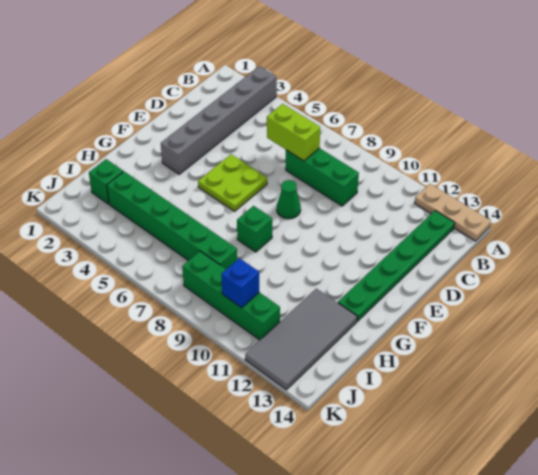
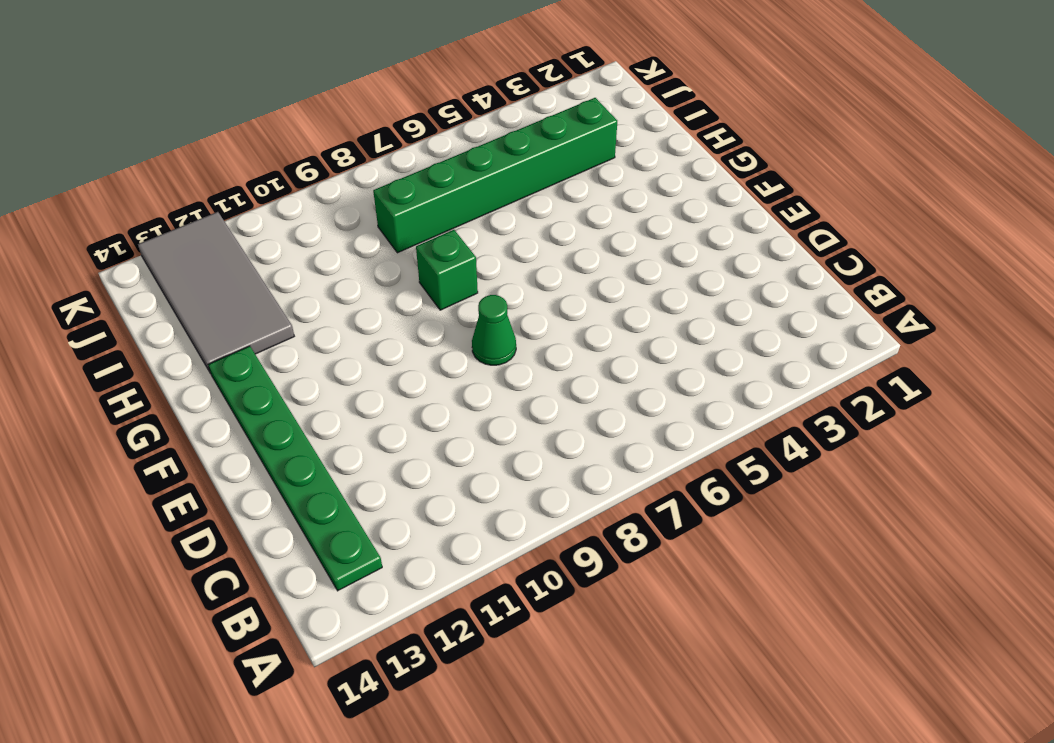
none -> grey brick A3:F3 level 1
none -> tan plate A12:A14 level 1
none -> green brick C7:C9 level 1

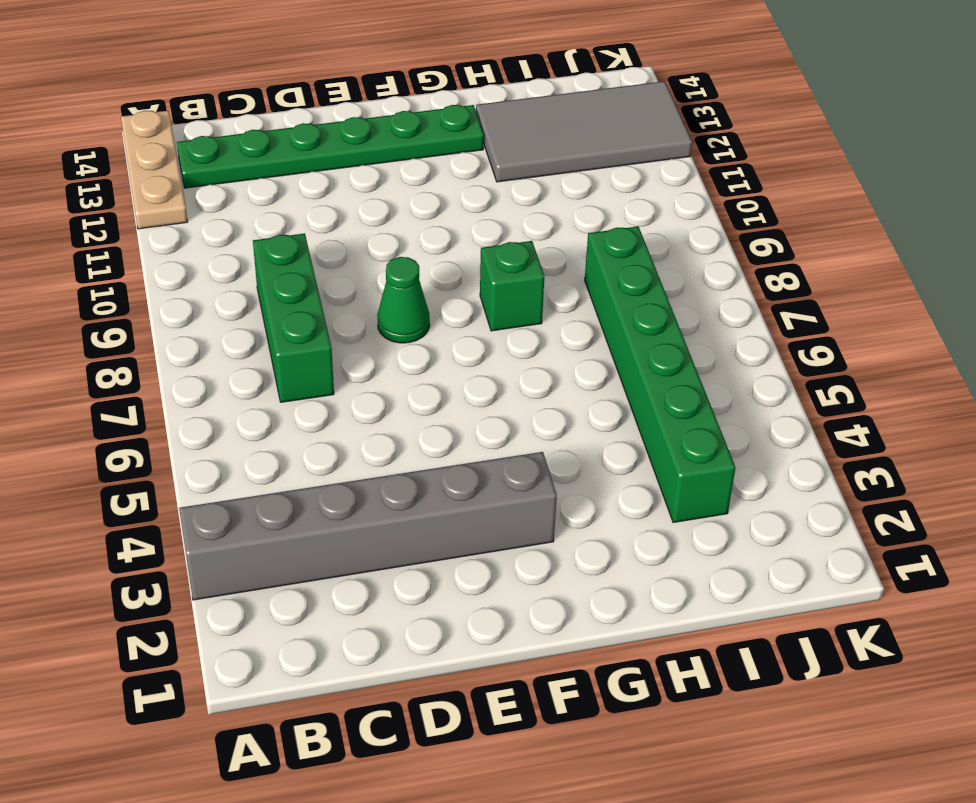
none -> lime plate E5:F6 level 1
none -> green brick I2 level 1
none -> green brick J8:J11 level 1

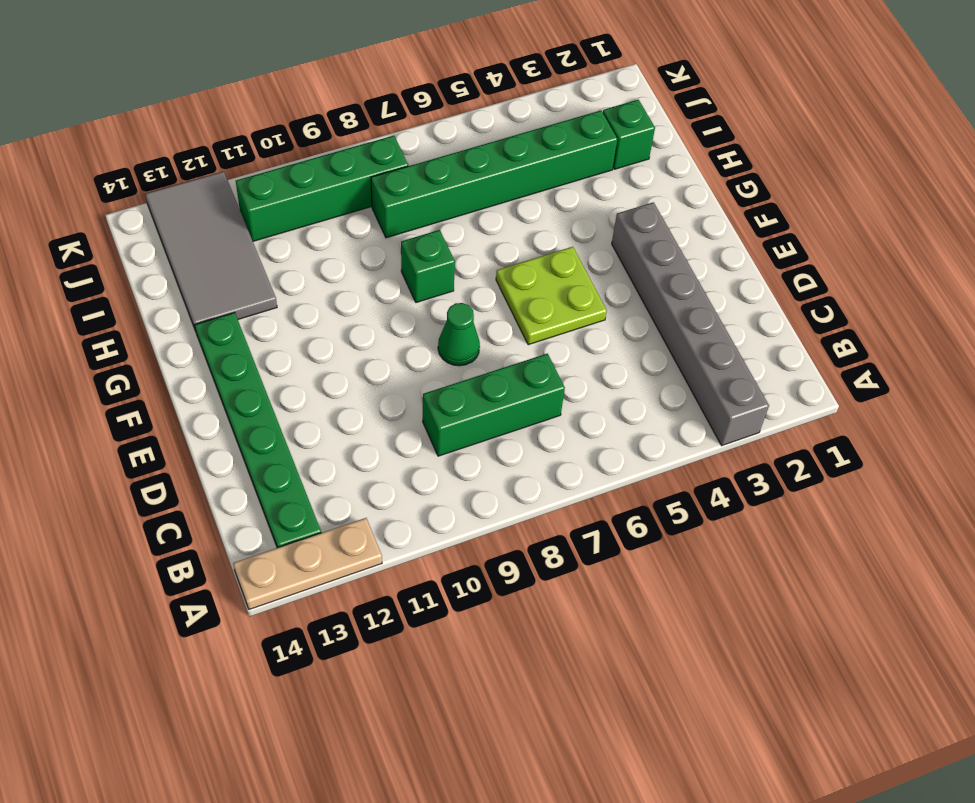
none -> lime brick C6:C7 level 2
none -> blue brick J10 level 2

